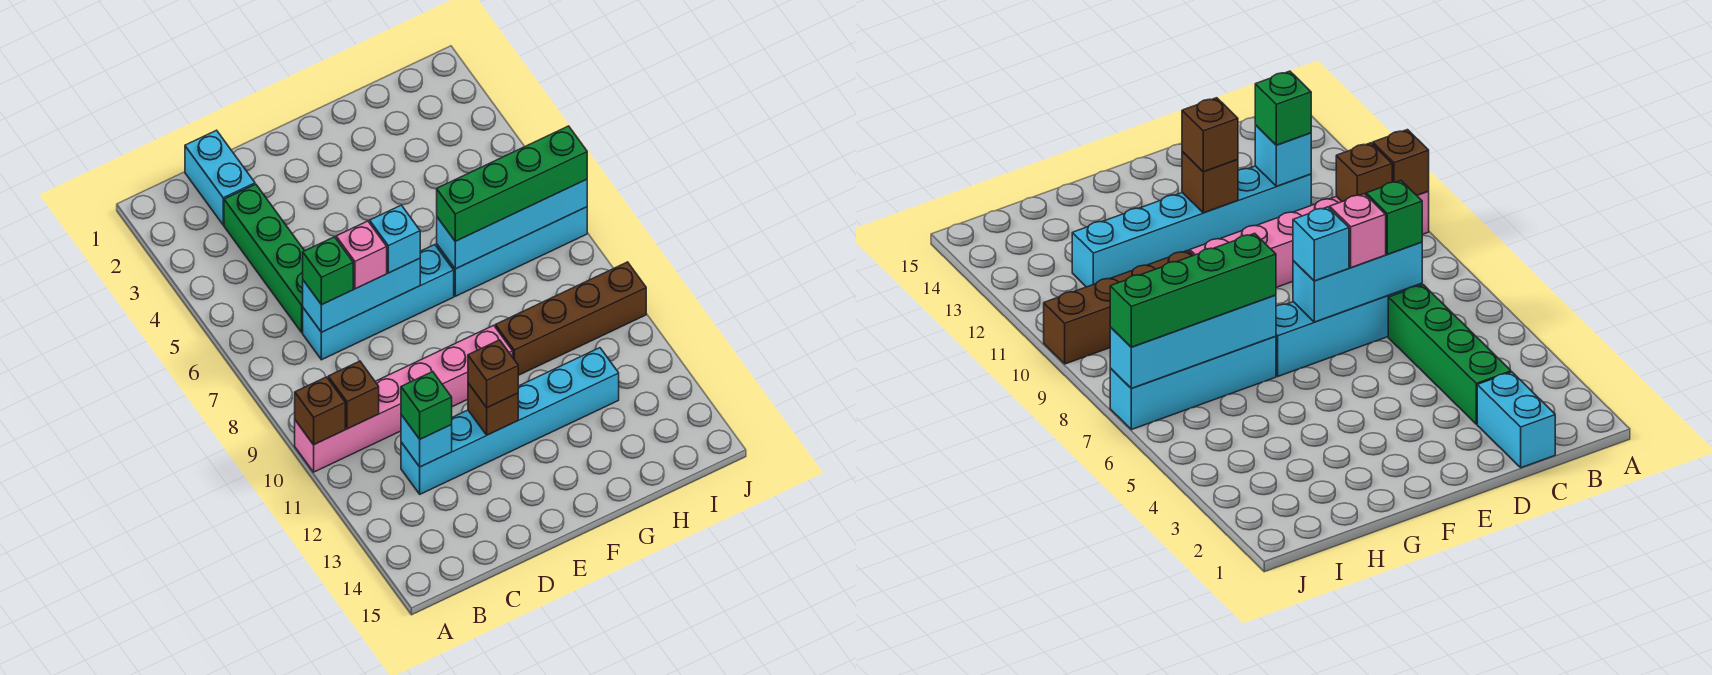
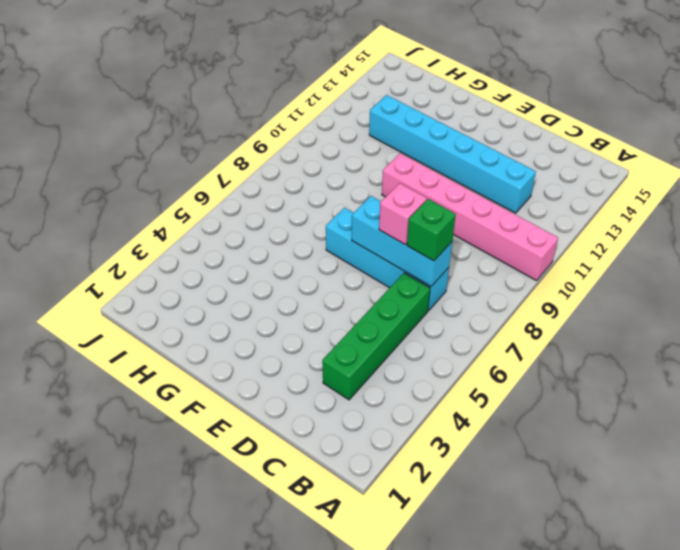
none -> cyan brick C1:C2 level 1
none -> cyan brick G7:J7 level 1
none -> brown brick G10:J10 level 1

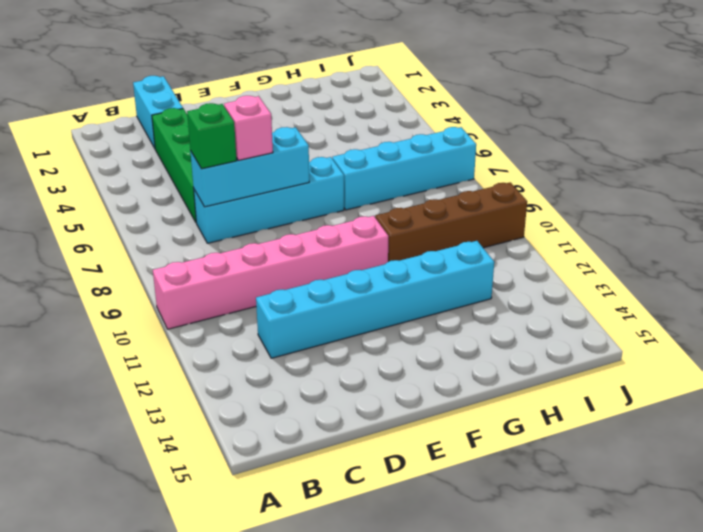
none -> brown brick A10 level 2
none -> brown brick B10 level 2
none -> cyan brick C12 level 2

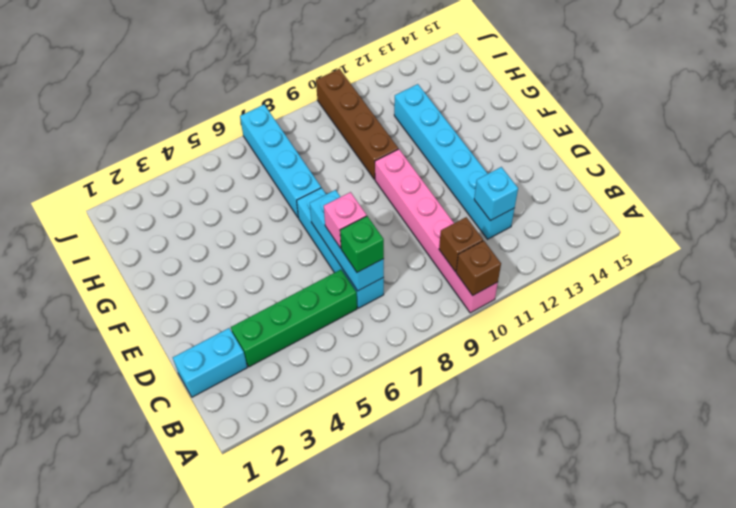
none -> brown brick E12 level 2
none -> cyan brick G7:J7 level 2
none -> green brick C12 level 3

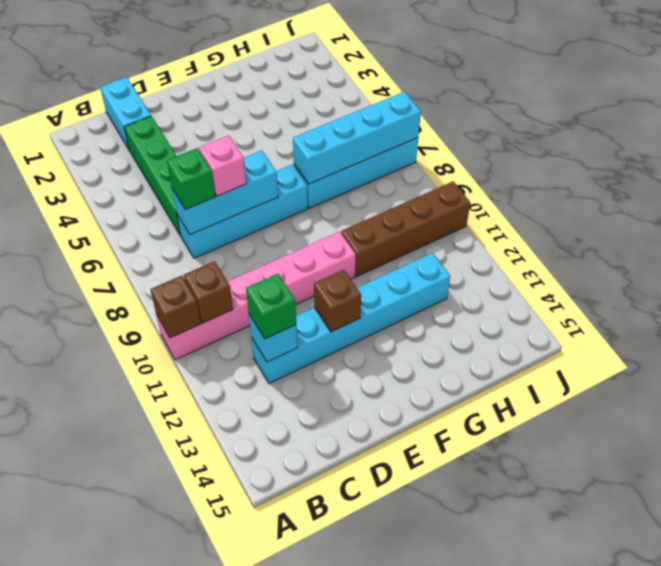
none -> cyan brick E7 level 3
none -> brown brick E12 level 3
none -> green brick G7:J7 level 3

